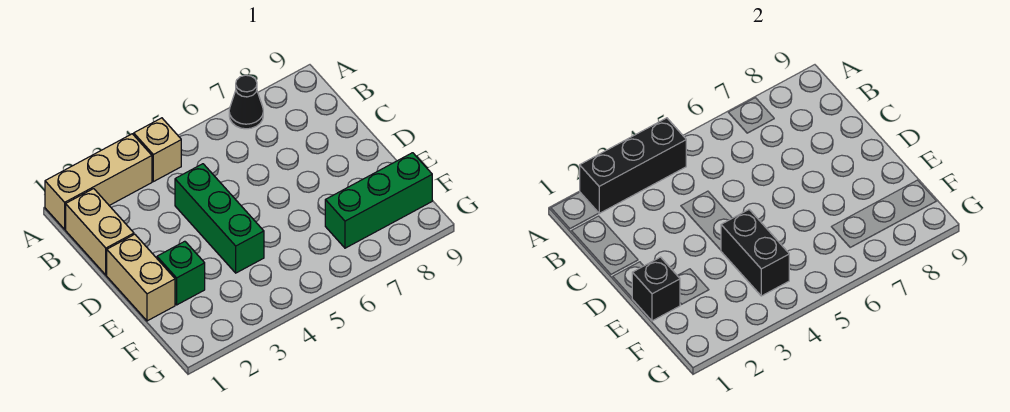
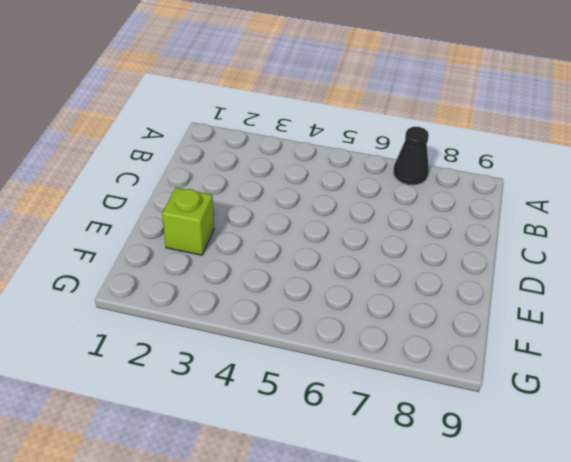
lime brick E2 level 1 -> green brick E2 level 1
none -> tan brick A1:A3 level 1
none -> tan brick A4 level 1

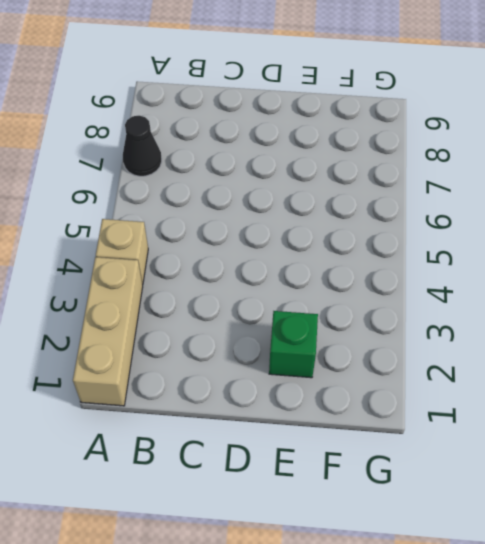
none -> tan brick B1:C1 level 1
none -> green brick C4:E4 level 1

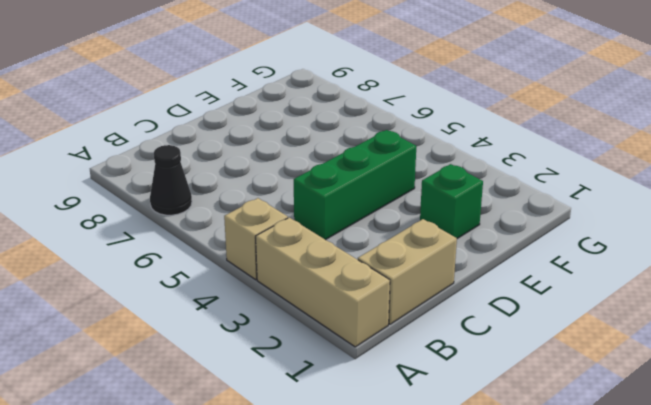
none -> tan brick D1:E1 level 1
none -> green brick F7:F9 level 1

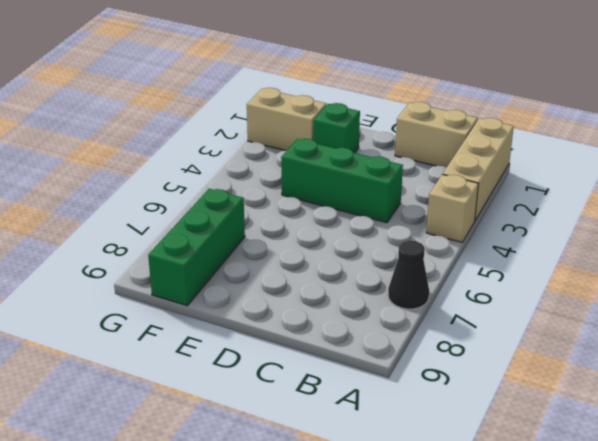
tan brick F2:G2 level 1 -> tan brick D1:E1 level 1
none -> black brick A2:A4 level 2
none -> black brick E1 level 2

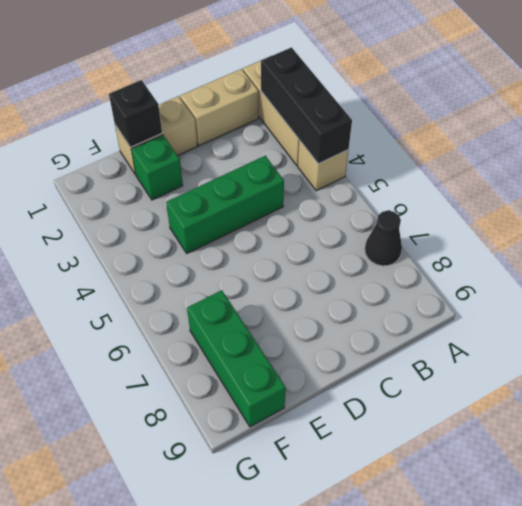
none -> black brick E4:F4 level 2

